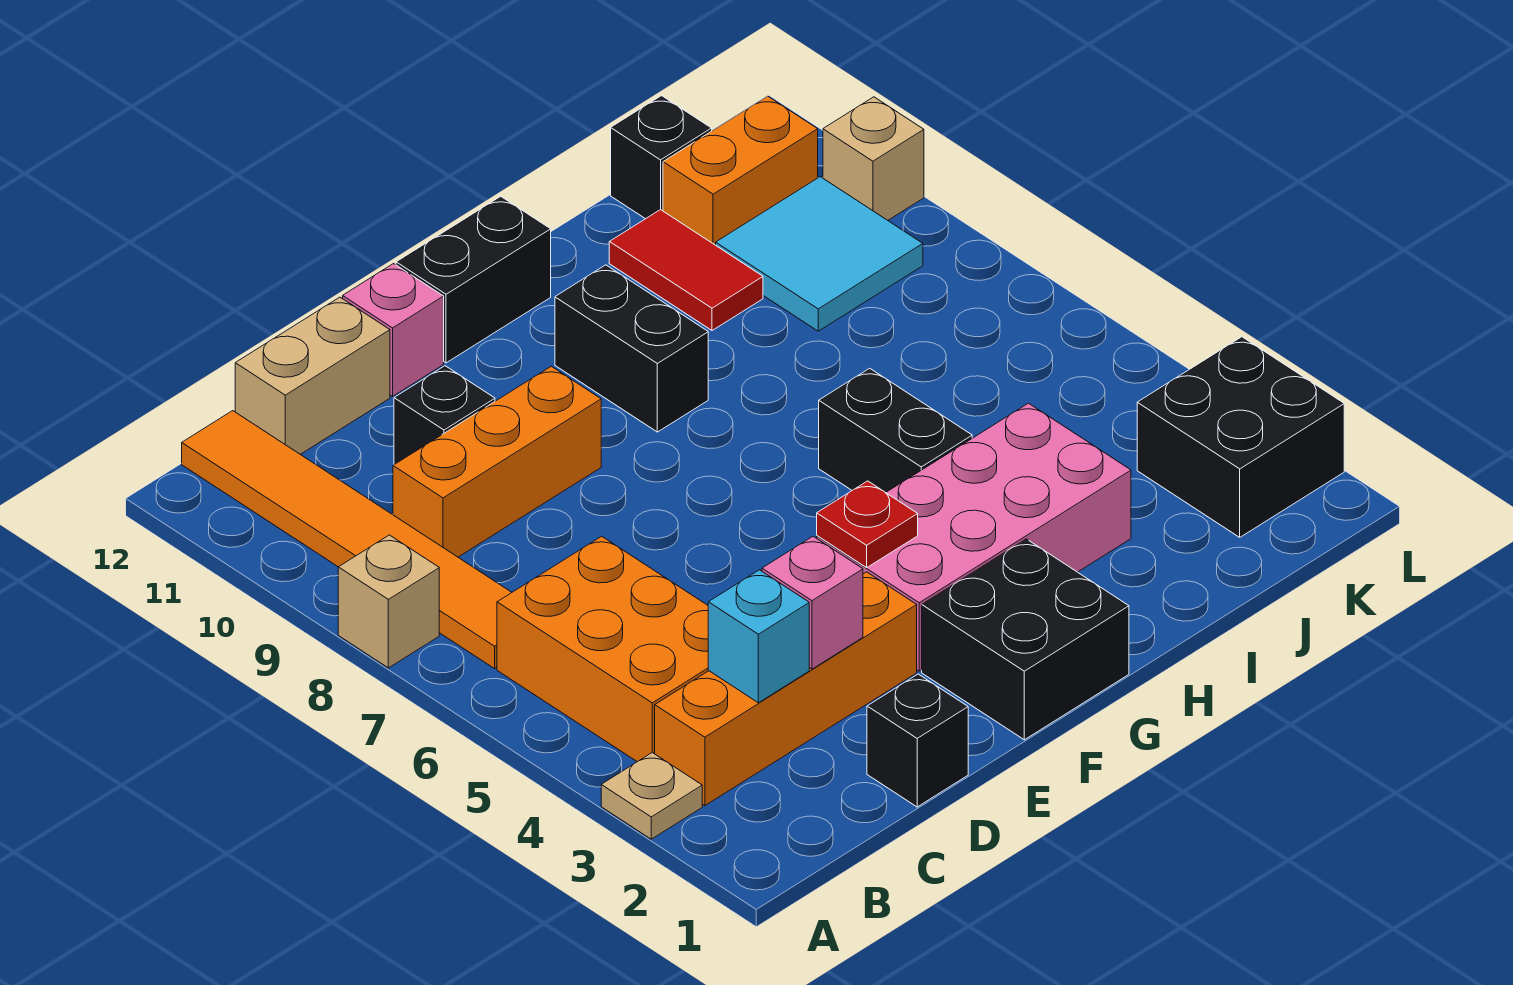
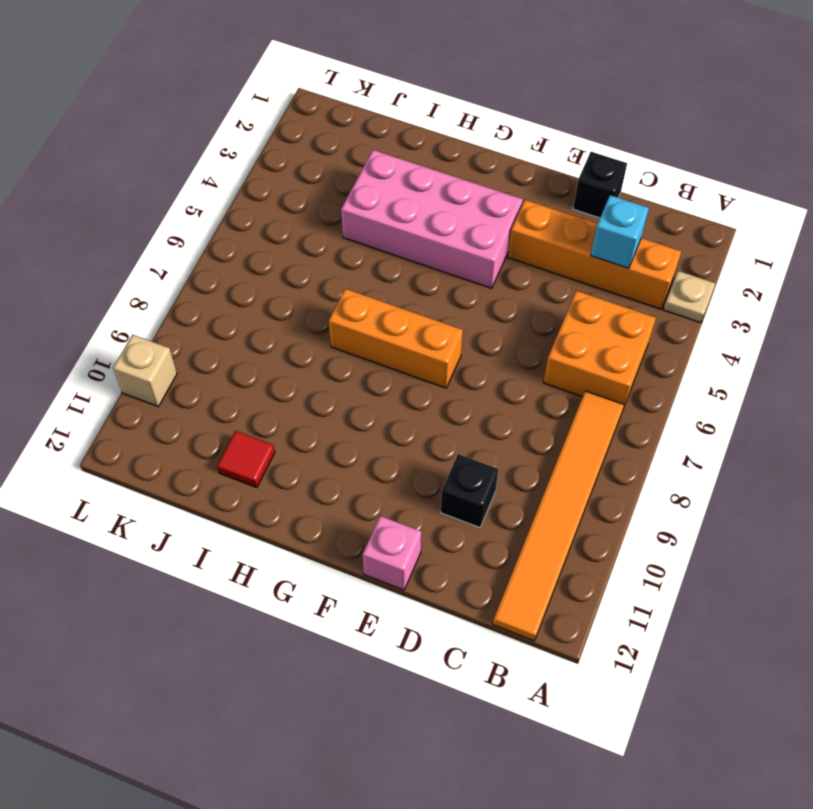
orange brick B5:C6 level 1 -> orange brick B4:C6 level 1
orange brick F7:H7 level 1 -> orange brick C9:E9 level 1
red tile I11 level 1 -> red tile I10:I11 level 1
none -> tan brick A8 level 1
none -> tan brick C12:D12 level 1
none -> black brick F1:G2 level 1

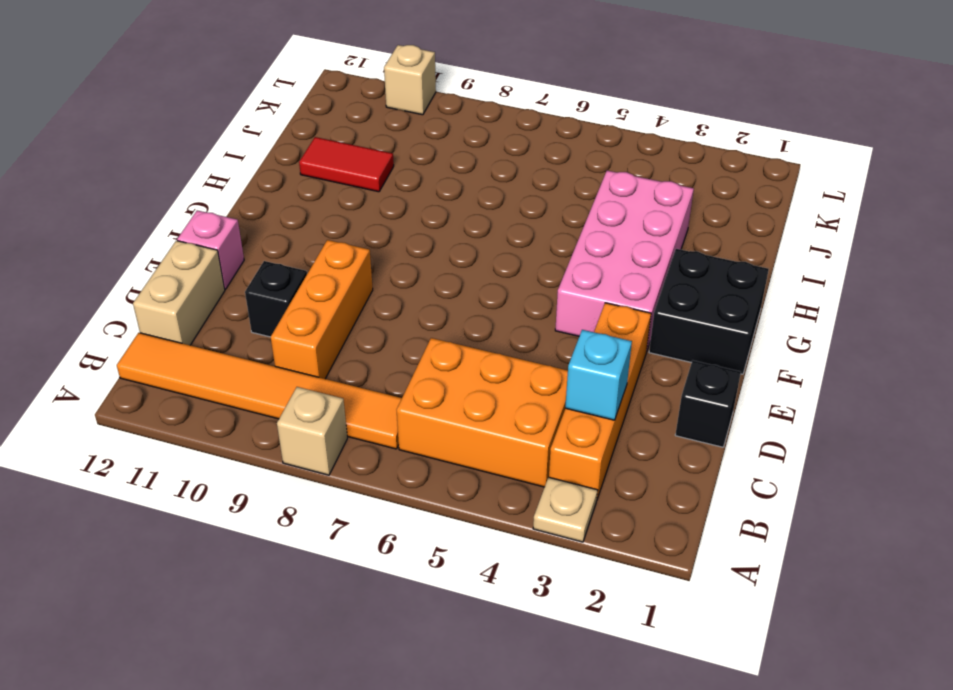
none -> black brick F12:G12 level 1
none -> black brick G9:G10 level 1
none -> black brick H5:H6 level 1

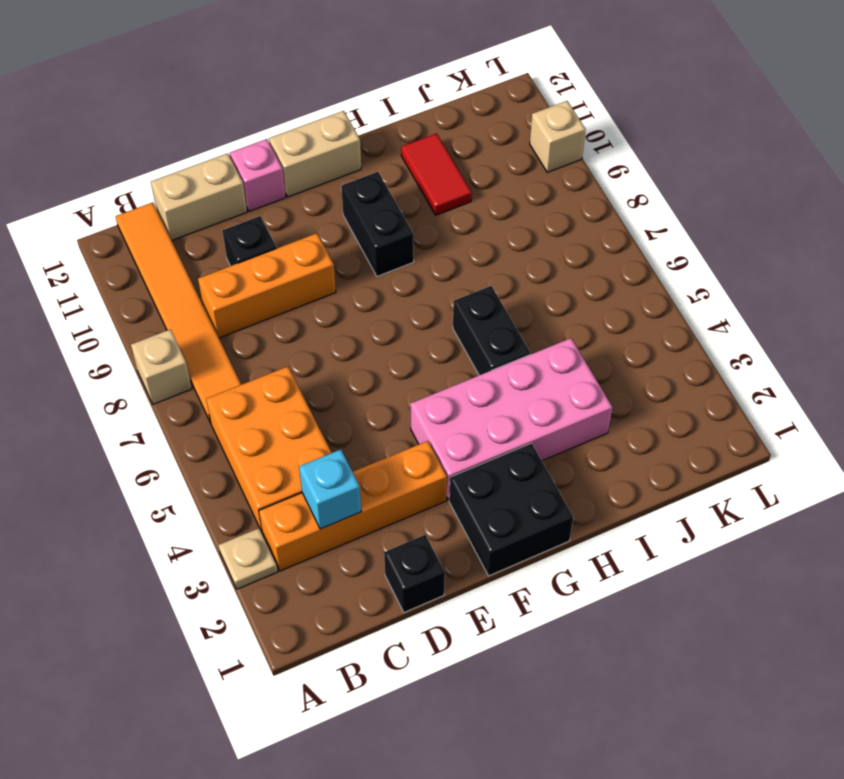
tan brick F12:G12 level 1 -> black brick F12:G12 level 1
none -> cyan tile J9:K10 level 1
none -> orange brick J11:K11 level 1
none -> black brick J12 level 1

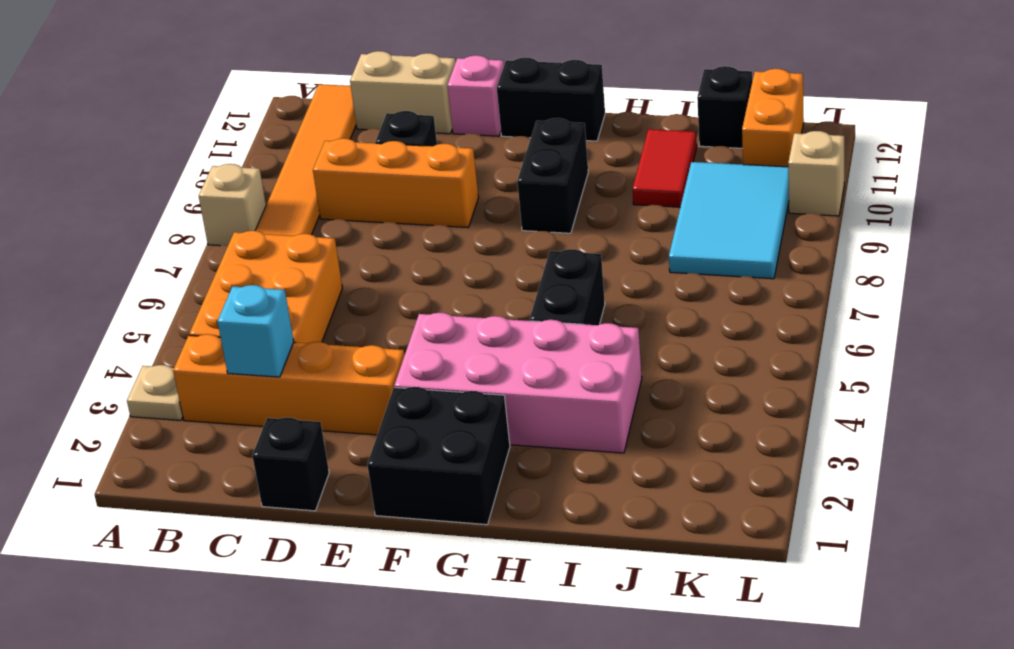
cyan tile J8:K10 level 1 -> cyan tile J9:K10 level 1
orange brick K11:K12 level 1 -> orange brick J11:K11 level 1
none -> black brick K2:L3 level 1
none -> pink brick D3 level 2
none -> red plate F4 level 2

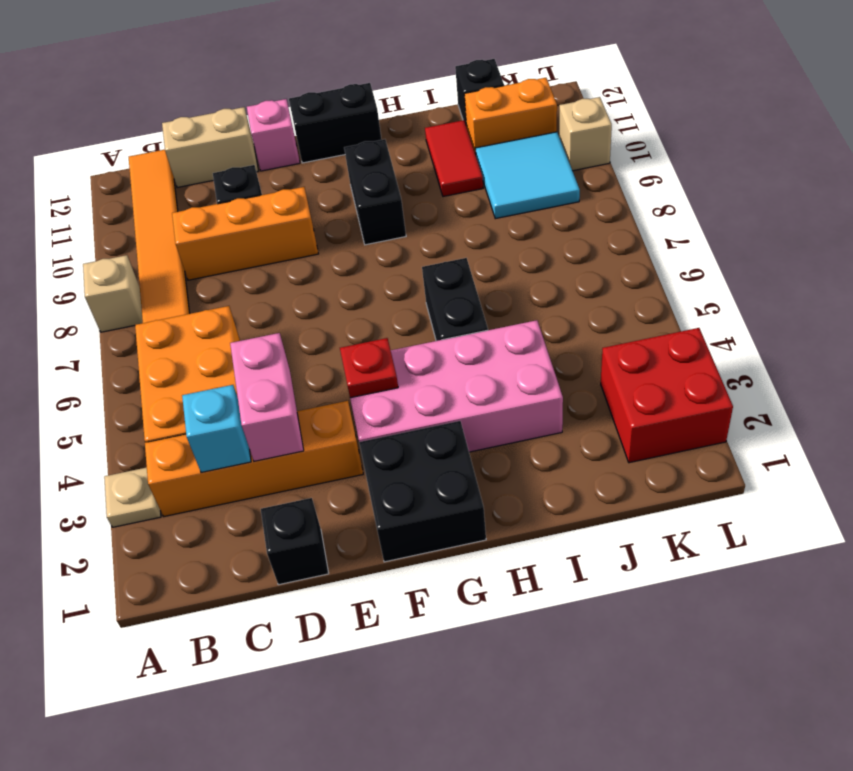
pink brick D3:D4 level 2 -> pink brick D3 level 2
red brick K2:L3 level 1 -> black brick K2:L3 level 1

